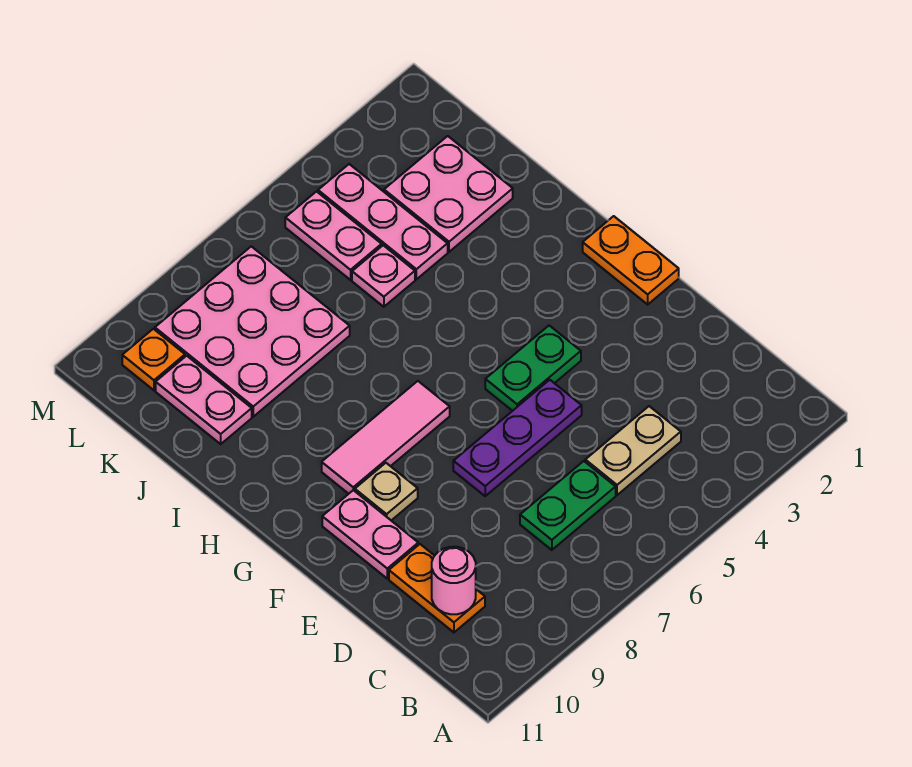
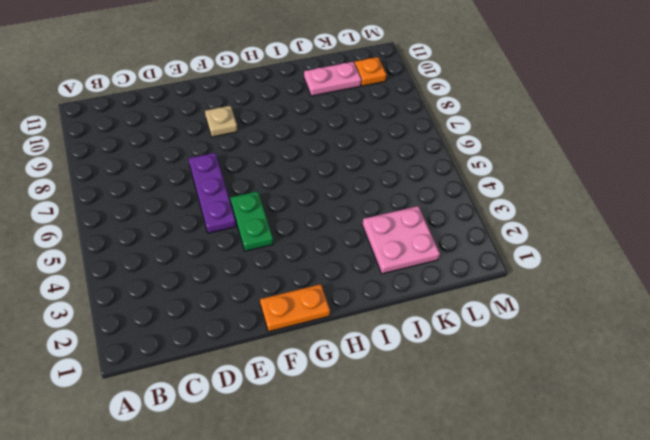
none -> tan plate C4:C5 level 1
none -> green plate C6:C7 level 1
none -> orange plate C10:D10 level 1

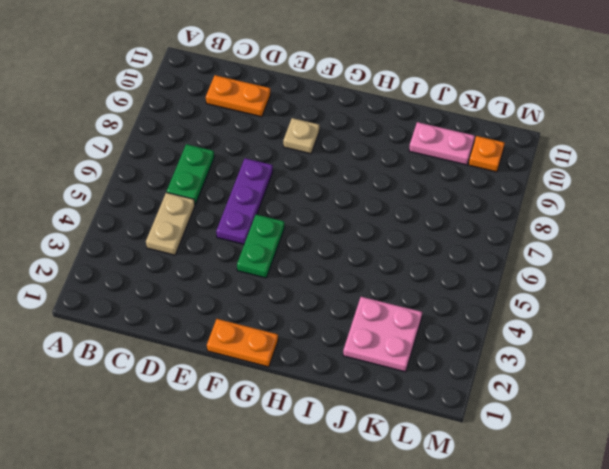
none -> pink plate E10:F10 level 1
none -> pink tile G7:G9 level 1
none -> pink plate J4:L4 level 1

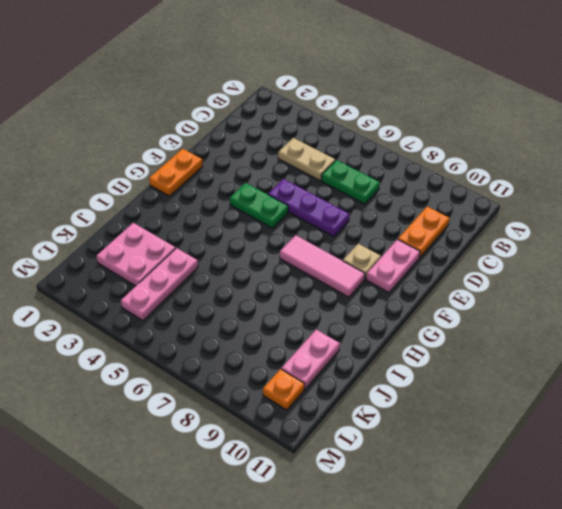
none -> pink plate J5 level 1
none -> pink plate J7:L9 level 1
none -> pink plate K5:L5 level 1

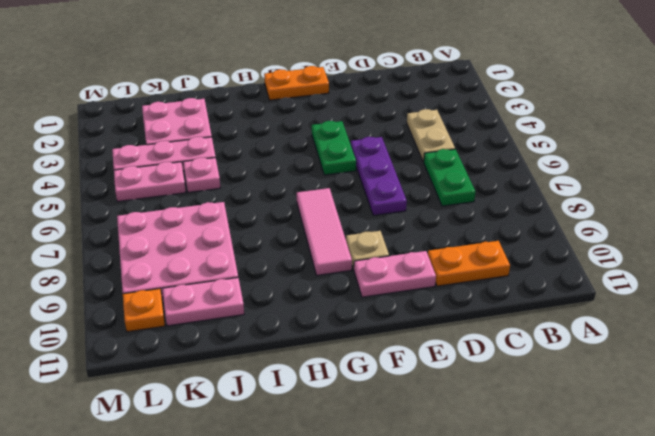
none -> pink round brick C10 level 2

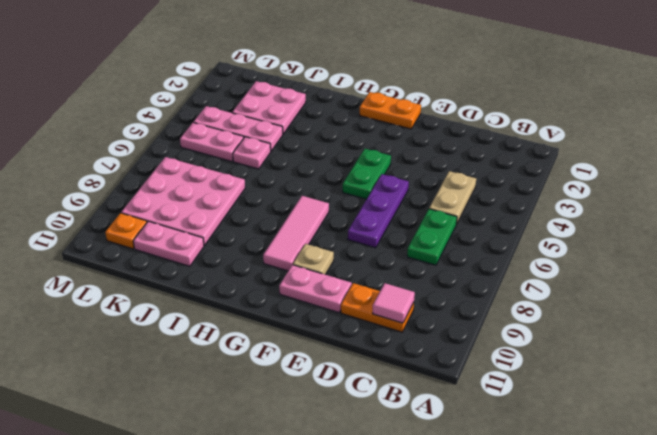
pink tile C10 level 2 -> pink round brick C10 level 2

